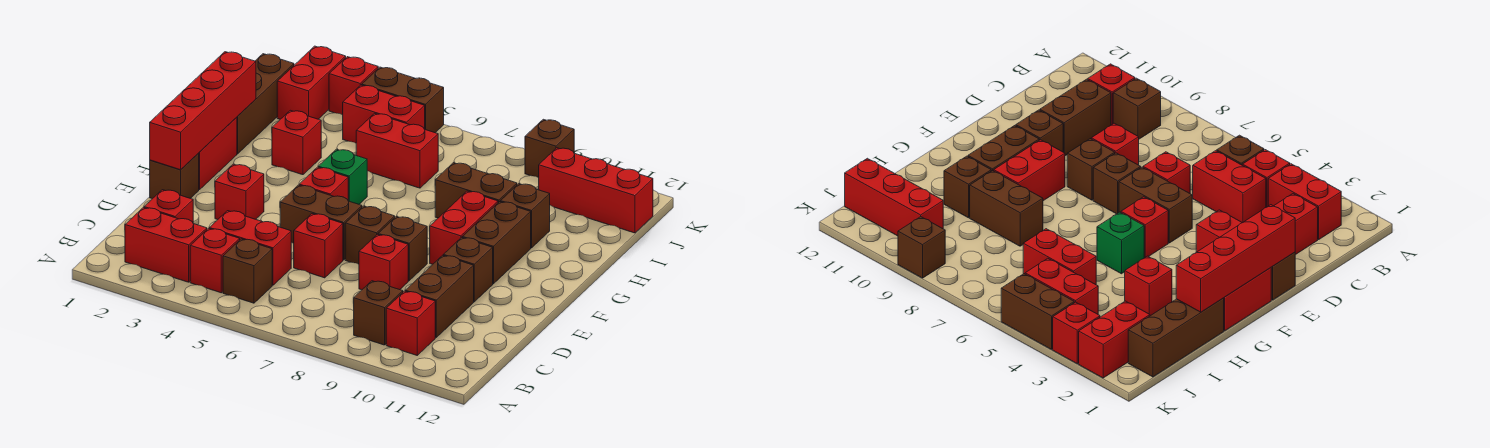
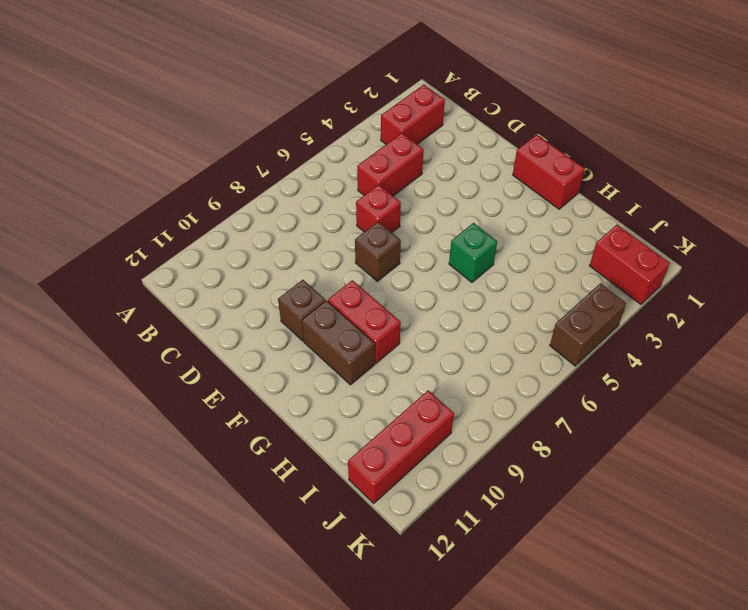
none -> red brick B4 level 1
none -> brown brick B5 level 1
none -> brown brick B9 level 1
none -> red brick B10 level 1

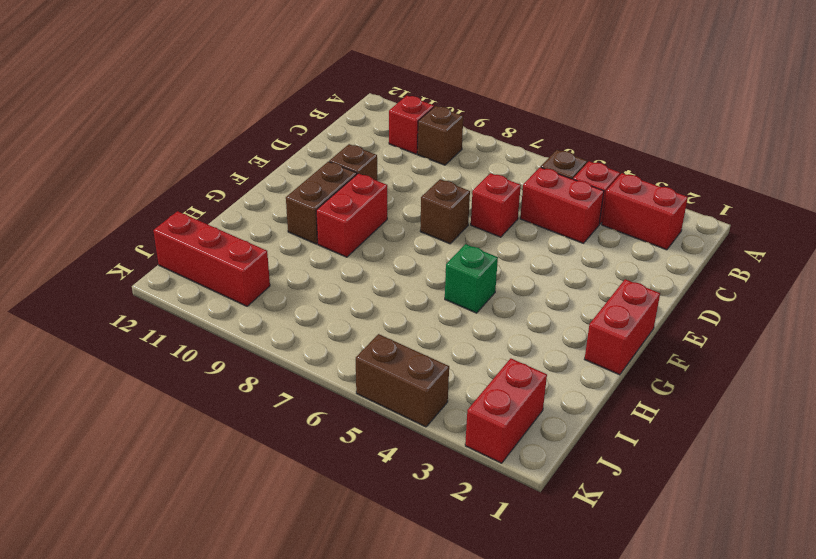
none -> red brick C2 level 1
none -> brown brick C10:D10 level 1
none -> red brick D8 level 1
none -> brown brick E1 level 1

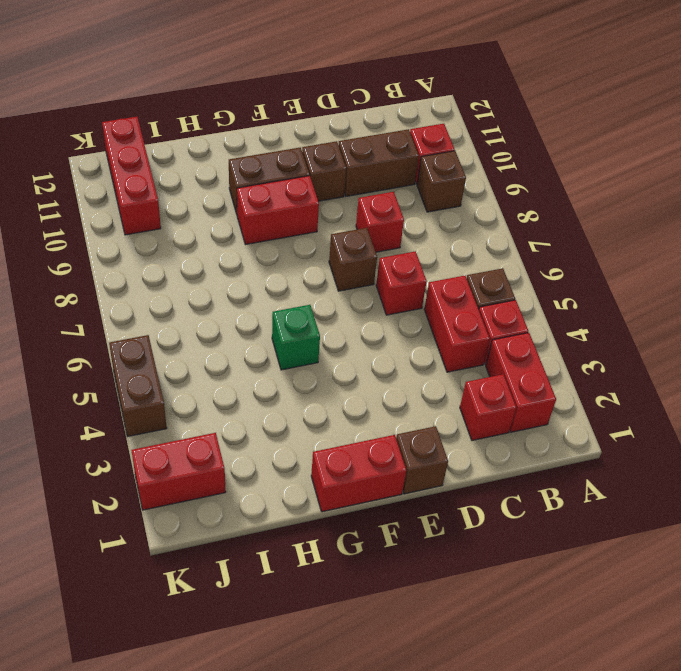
none -> red brick E3 level 1
none -> brown brick E5:E6 level 1
none -> brown brick E8 level 1
none -> red brick F5 level 1

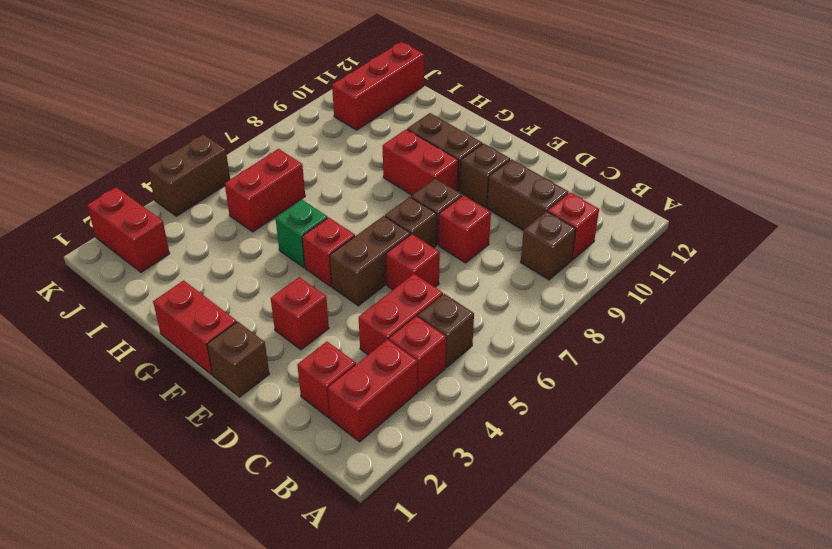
none -> brown brick H1:J1 level 1
none -> red brick H3 level 1
none -> brown brick H8:H9 level 1
none -> brown brick H10 level 1

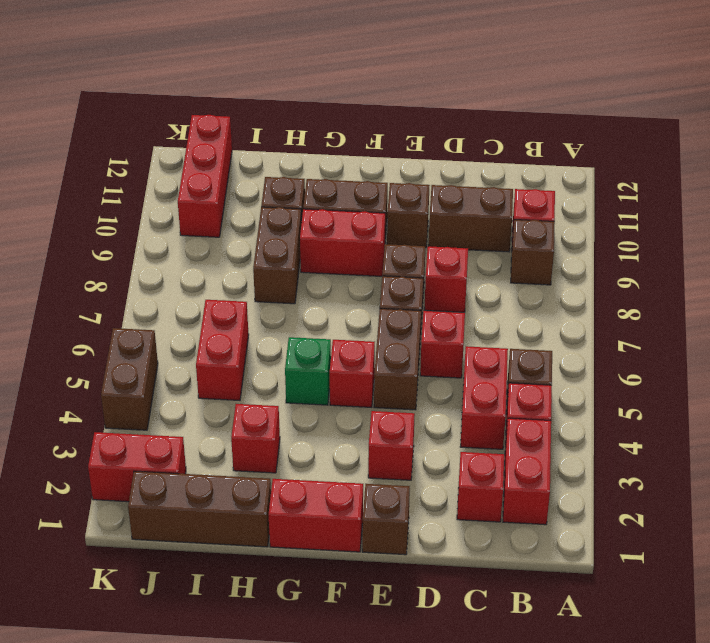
none -> red brick J4:J5 level 1
none -> red brick K3 level 1
none -> brown brick K9 level 1
none -> red brick E1:H1 level 2

